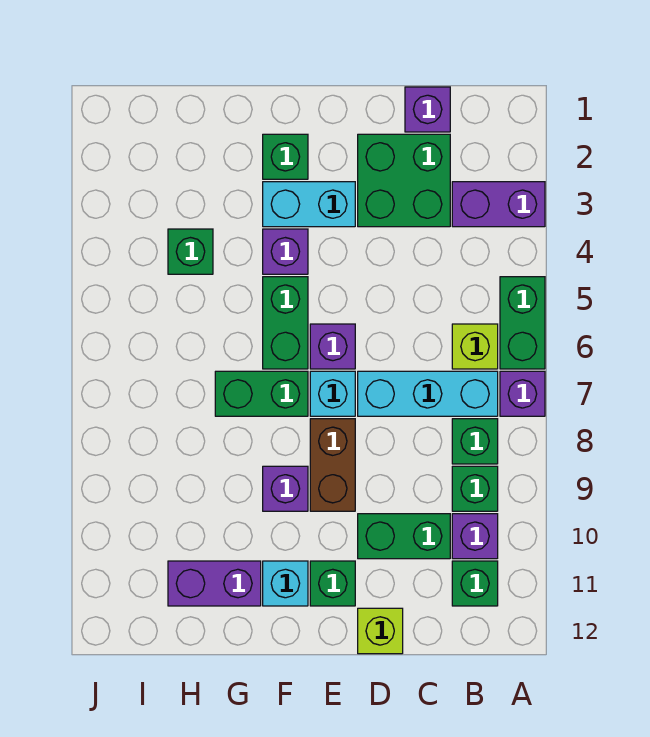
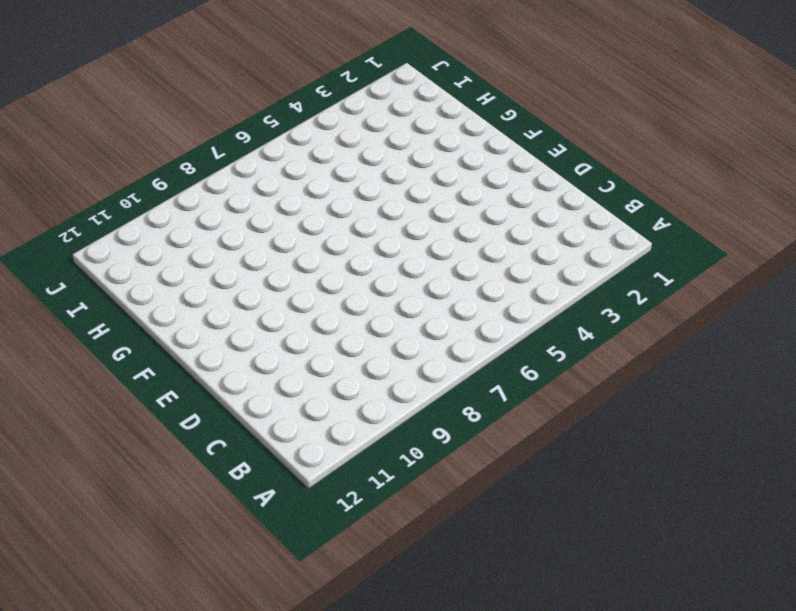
none -> purple brick A3:B3 level 1
none -> green brick A5:A6 level 1
none -> purple brick A7 level 1

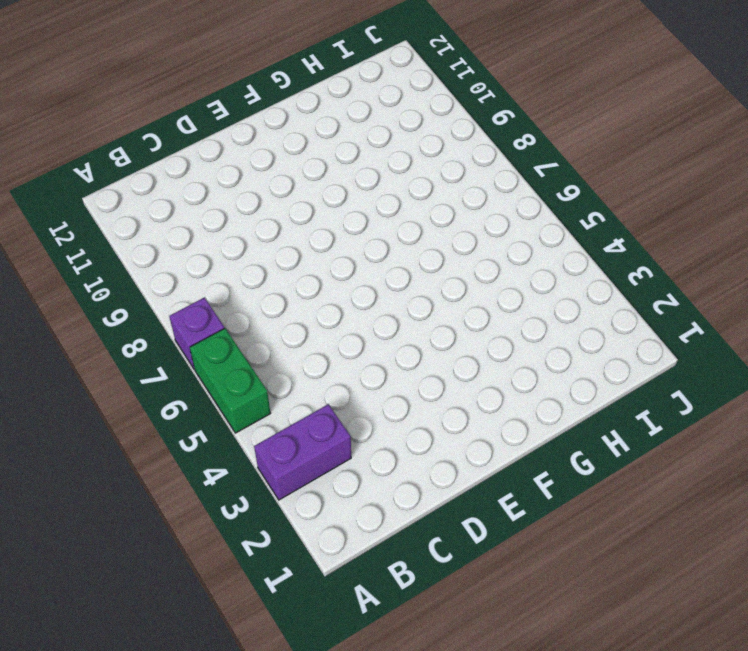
none -> lime brick B6 level 1
none -> cyan brick B7:D7 level 1
none -> green brick B8 level 1

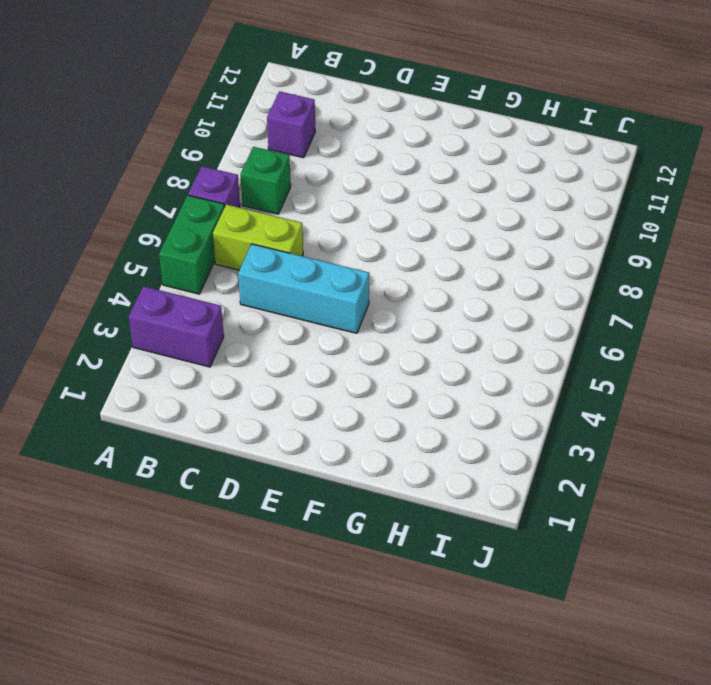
lime brick B6:C6 level 1 -> lime brick B6 level 1
cyan brick C5:E5 level 1 -> cyan brick B7:D7 level 1
none -> green brick B9 level 1
none -> green brick B11 level 1
none -> purple brick C1 level 1

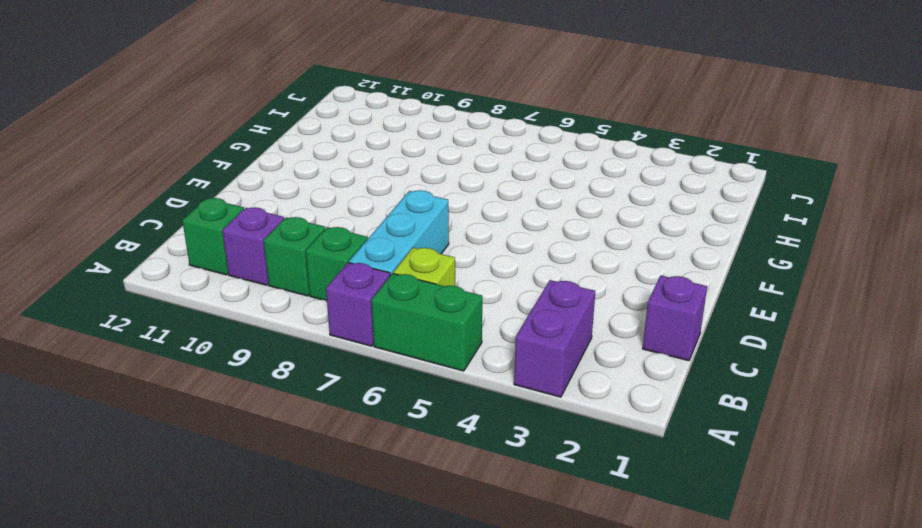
none -> green brick C2:D3 level 1
none -> green brick C10:D10 level 1
none -> lime brick D12 level 1

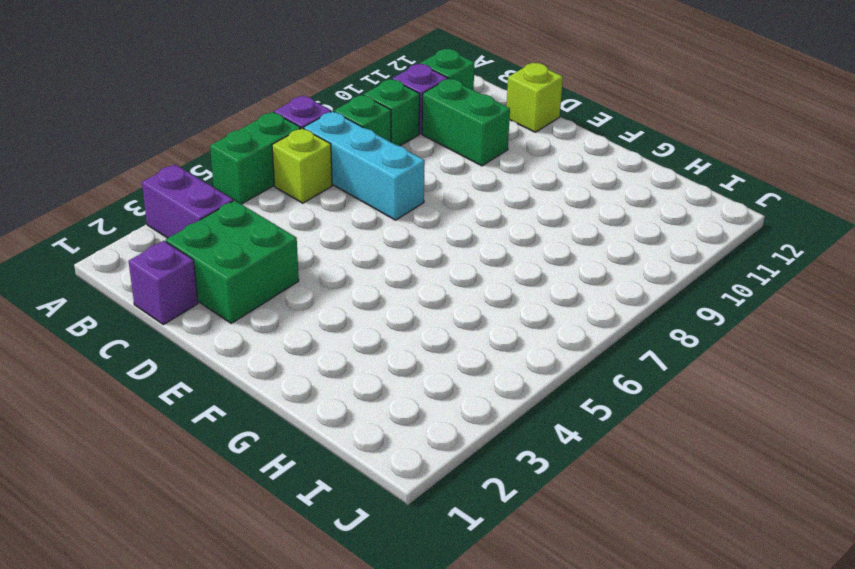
none -> cyan brick E3:F3 level 1
none -> purple brick E6 level 1
none -> cyan brick E7 level 1

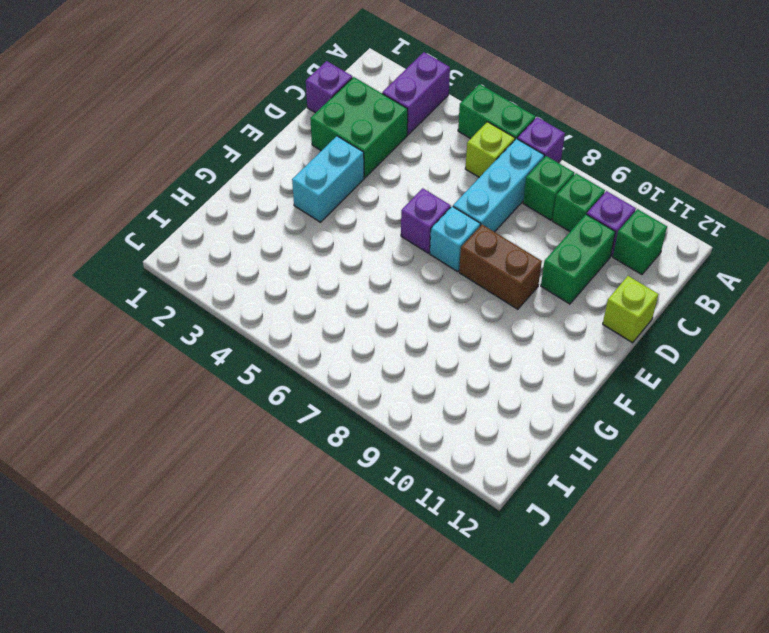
none -> green brick E11 level 1
none -> green brick F2 level 1
none -> purple brick F4 level 1

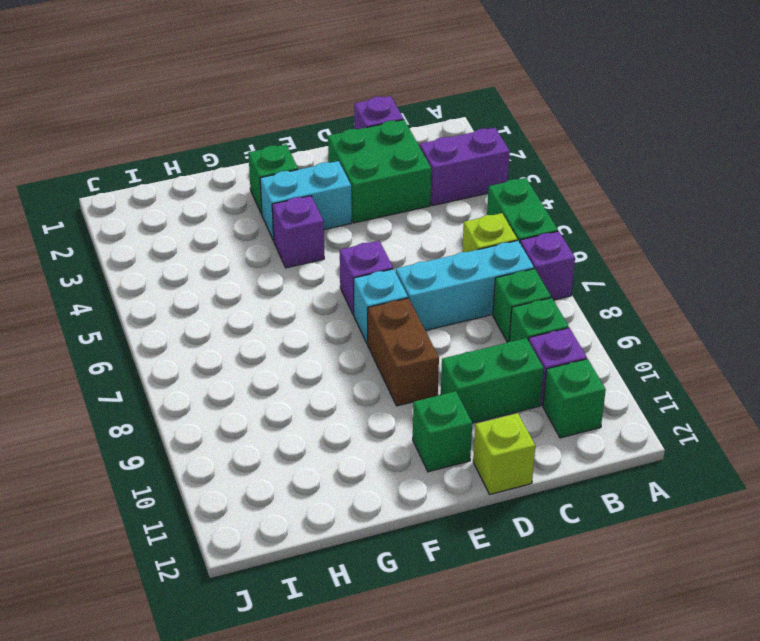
none -> green brick F5:F6 level 1
none -> green brick F7:G7 level 1
none -> purple brick F9 level 1

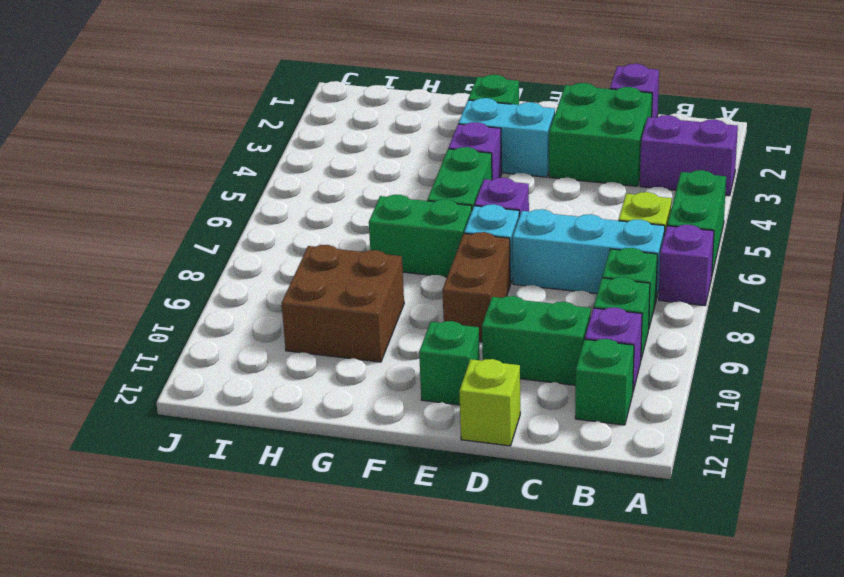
brown brick G9:H10 level 1 -> none
none -> purple brick F9 level 1
none -> cyan brick F11 level 1
none -> purple brick G11:H11 level 1

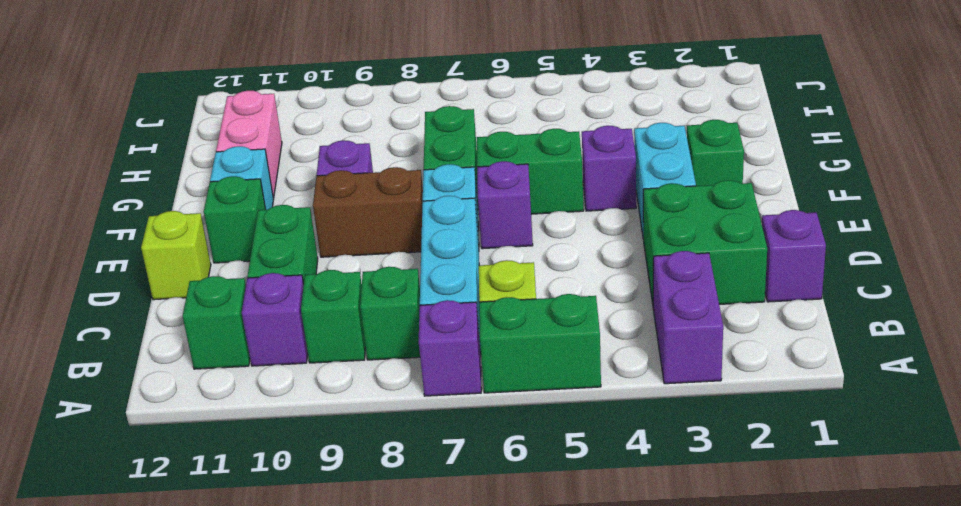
pink brick G11:H11 level 1 -> purple brick G11:H11 level 1
none -> green brick H4 level 1

